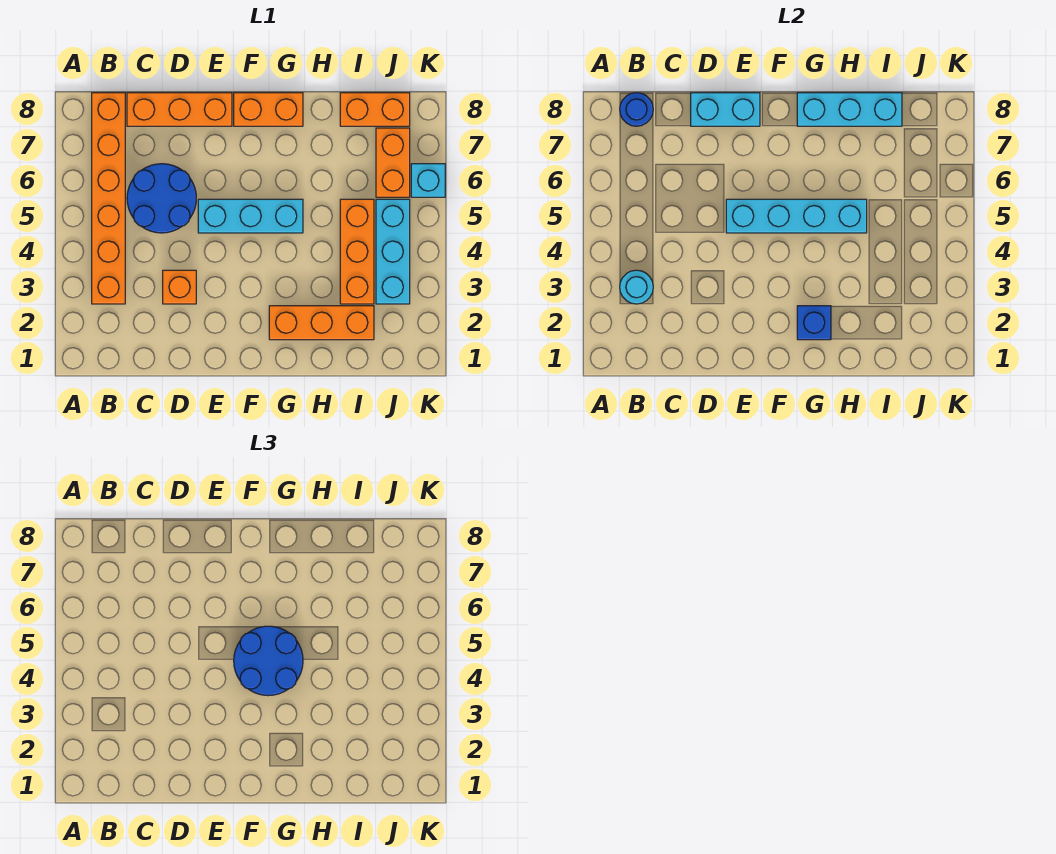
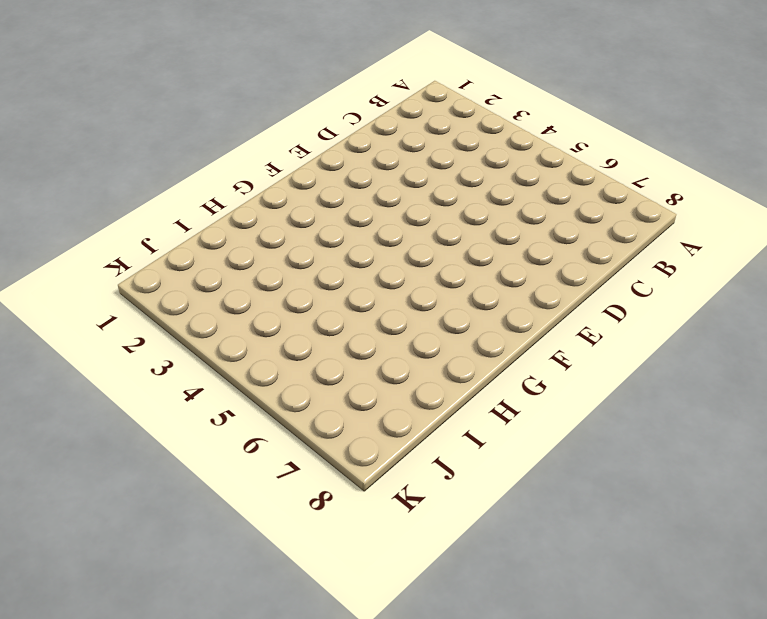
none -> orange brick B3:B8 level 1
none -> blue round brick C5:D6 level 1
none -> orange brick C8:E8 level 1

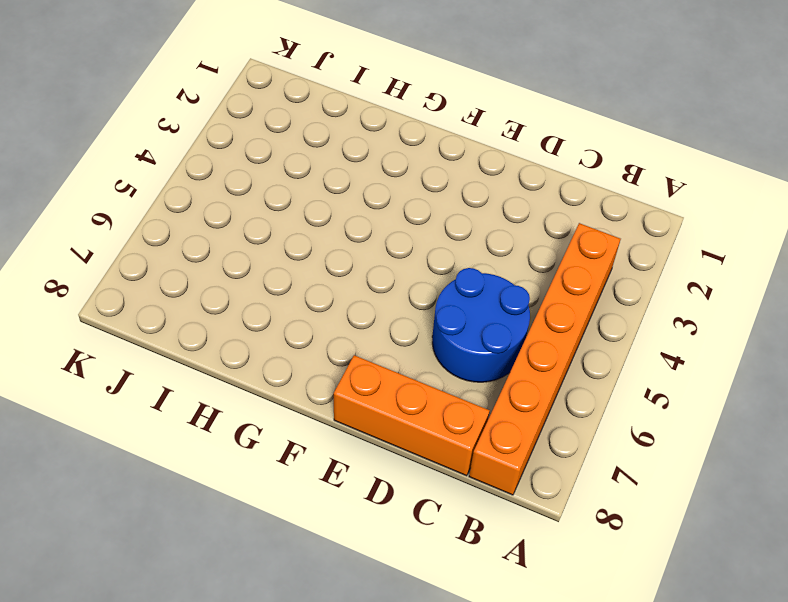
none -> orange brick D3 level 1
none -> cyan brick E5:G5 level 1
none -> orange brick F8:G8 level 1

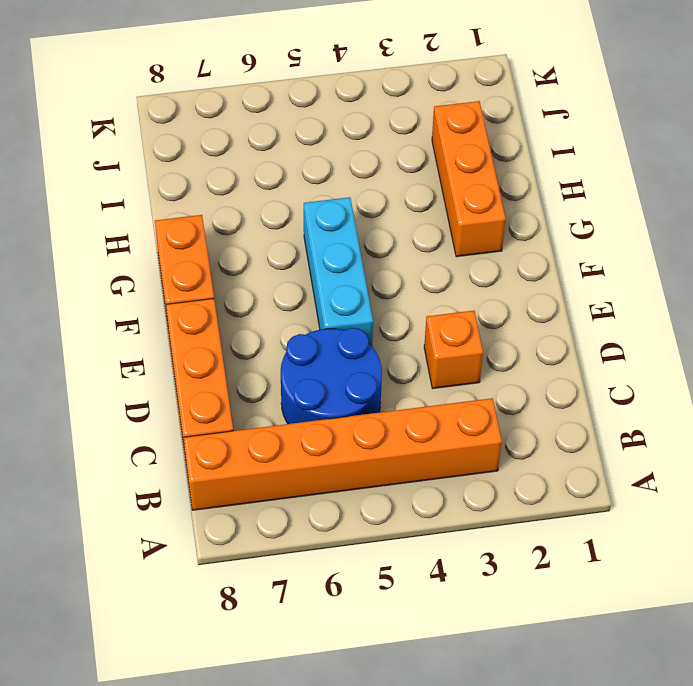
none -> orange brick I3:I5 level 1
none -> orange brick I8:J8 level 1
none -> cyan brick J3:J5 level 1

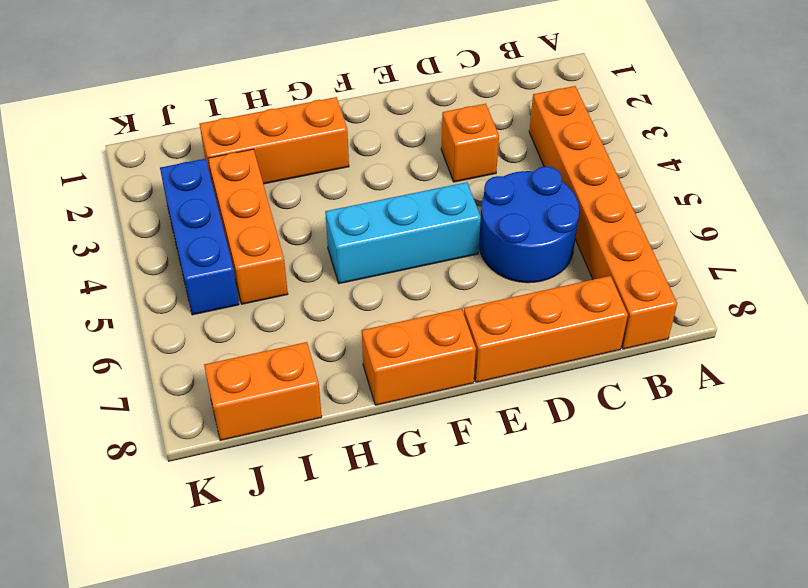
blue brick J3:J5 level 1 -> cyan brick J3:J5 level 1
none -> orange brick J6:J7 level 1
none -> cyan brick K6 level 1
none -> cyan round brick B3 level 2

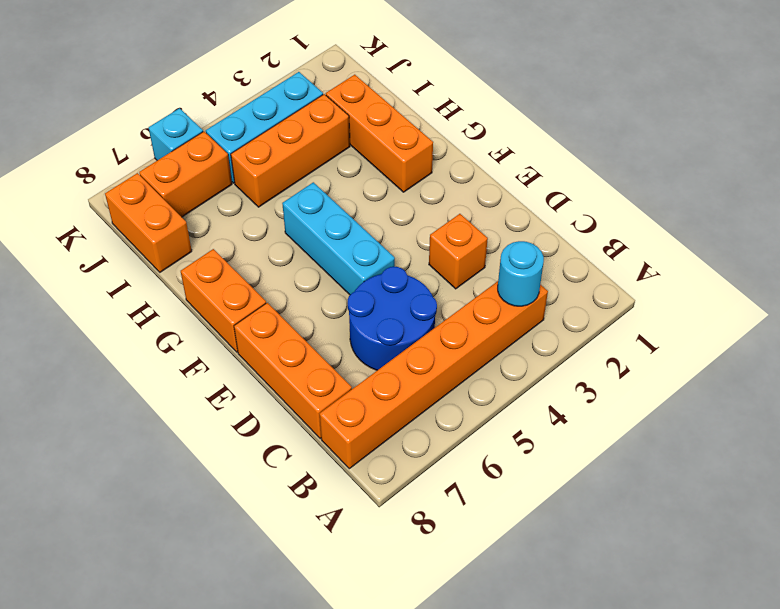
none -> blue round brick B8 level 2
none -> cyan brick D8:E8 level 2
none -> cyan brick E5:H5 level 2

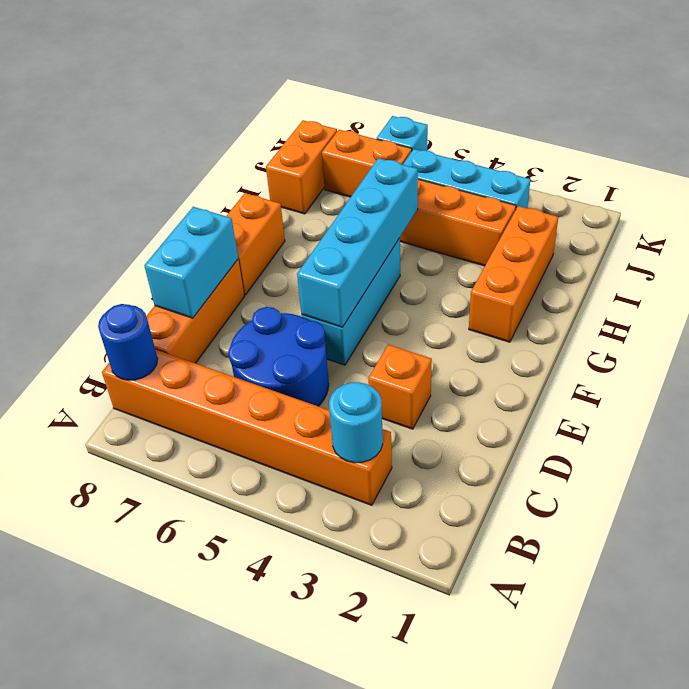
none -> blue brick G2 level 2
none -> cyan brick G8:I8 level 2
none -> blue round brick F4:G5 level 3

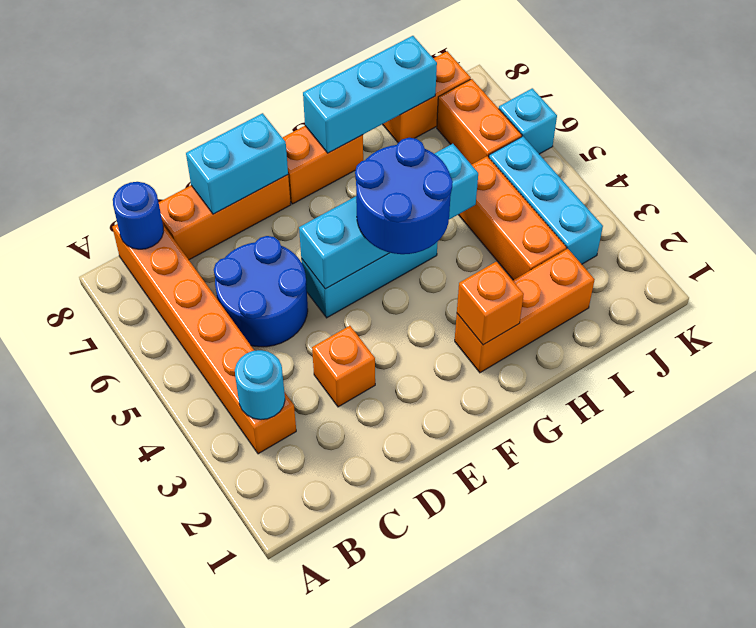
orange brick G2 level 2 -> blue brick G2 level 2

